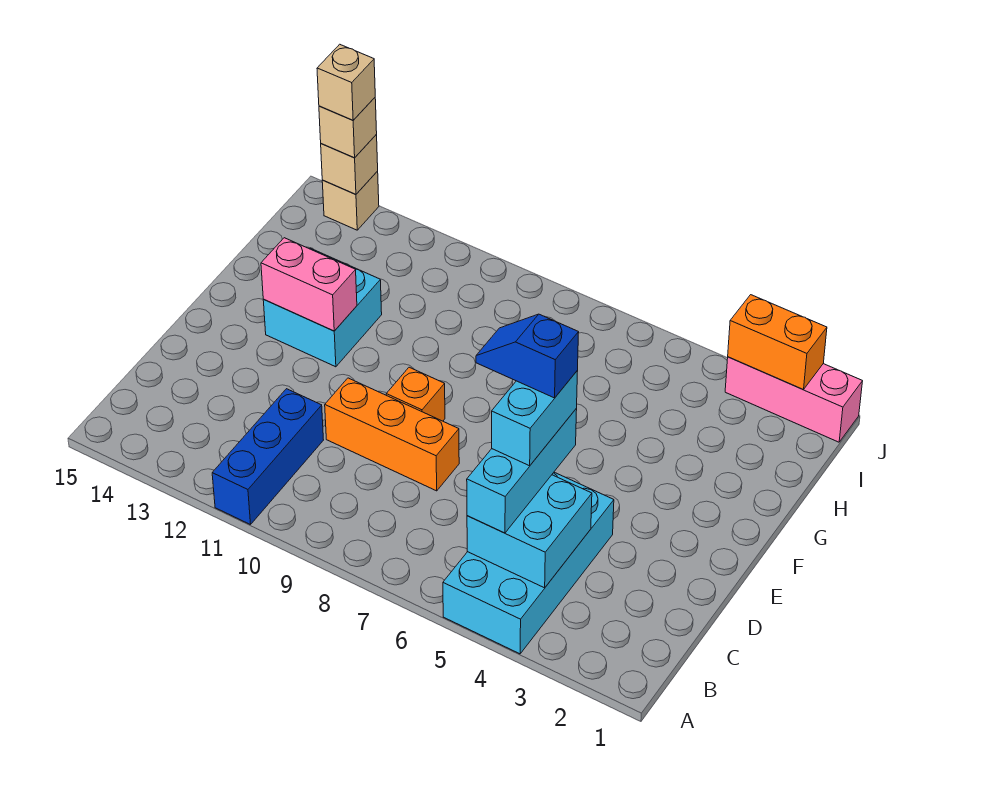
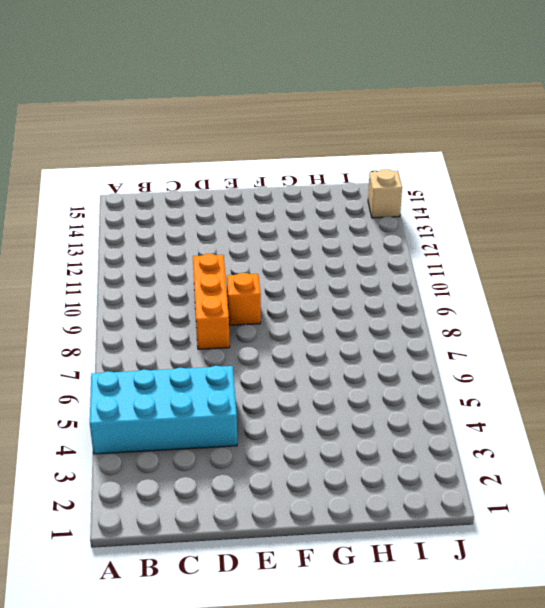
none -> blue brick A11:C11 level 1
none -> cyan brick F12:G13 level 1
none -> pink brick J1:J3 level 1

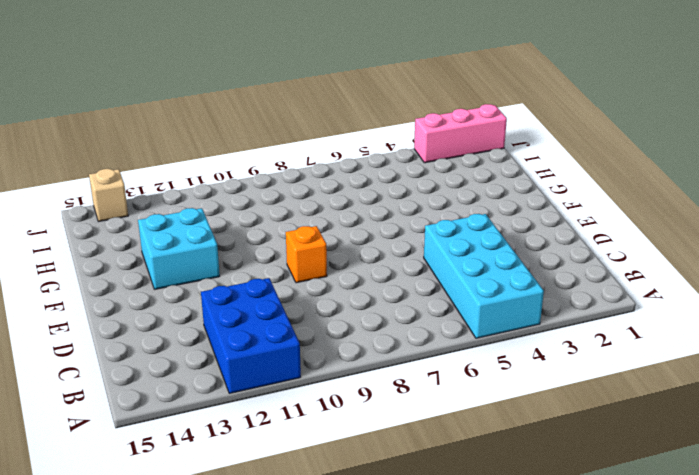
blue brick A11:C12 level 1 -> blue brick A11:C11 level 1
none -> orange brick D8:D10 level 1
none -> cyan brick B4:C5 level 2
none -> pink brick F12:F13 level 2

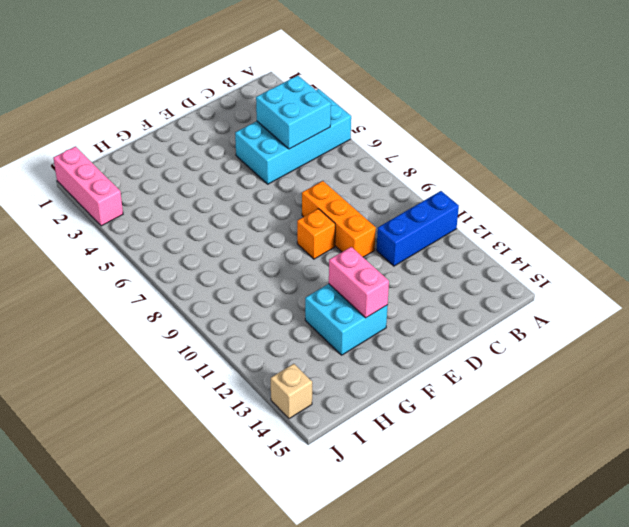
none -> orange brick J2:J3 level 2
none -> tan brick J14 level 2
none -> cyan brick B5:D5 level 3

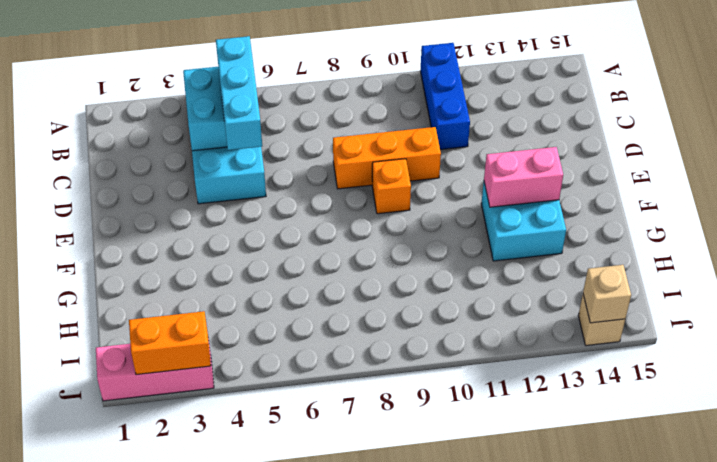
none -> tan brick J14 level 3
none -> cyan brick C5:D5 level 4
none -> tan brick J14 level 4

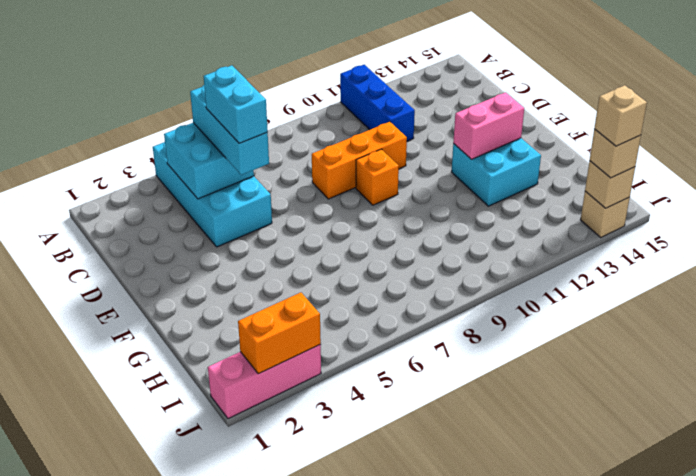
none -> blue slope D5:D6 level 5 top 5

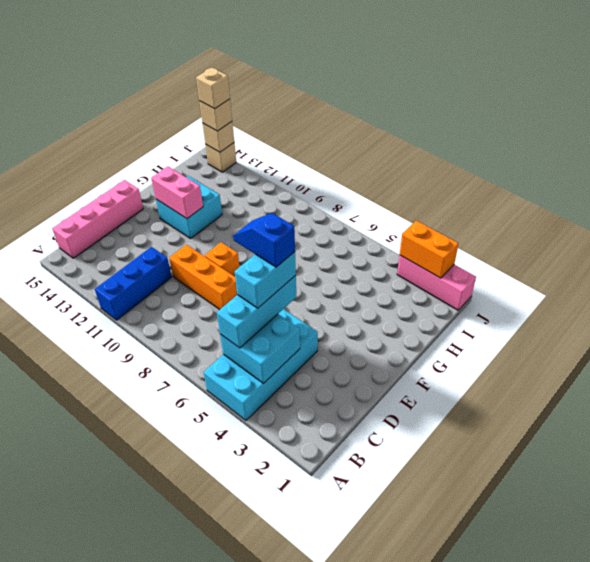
pink brick B15:E15 level 1 -> none

